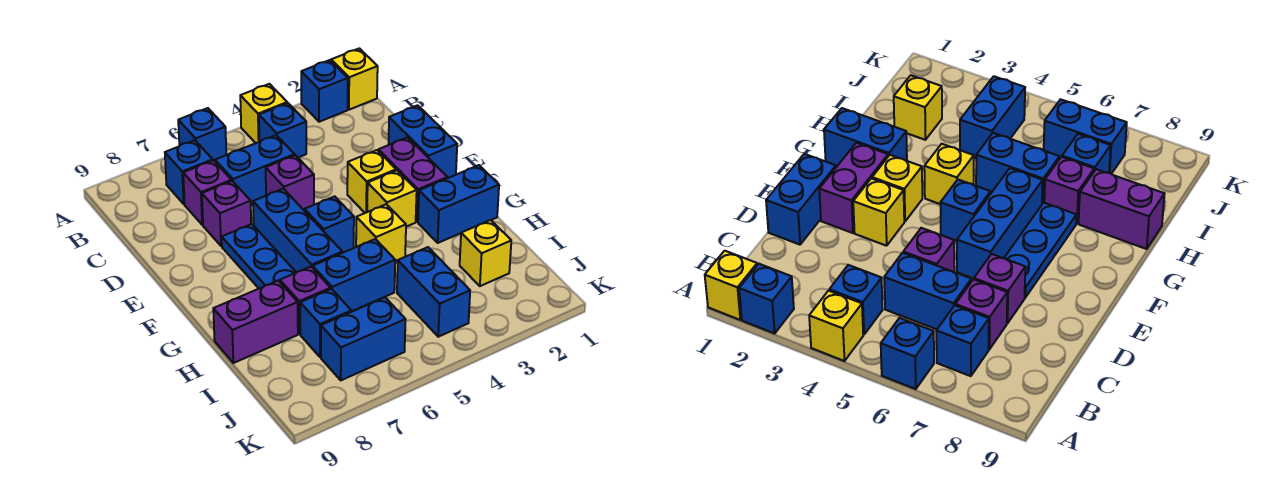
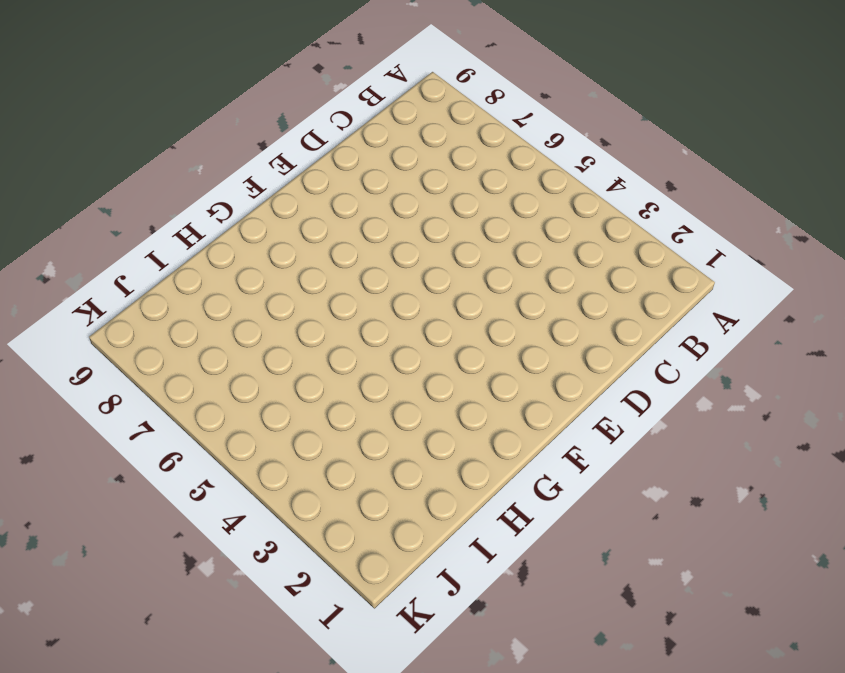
none -> yellow brick A1 level 1
none -> blue brick A2 level 1
none -> yellow brick A4 level 1

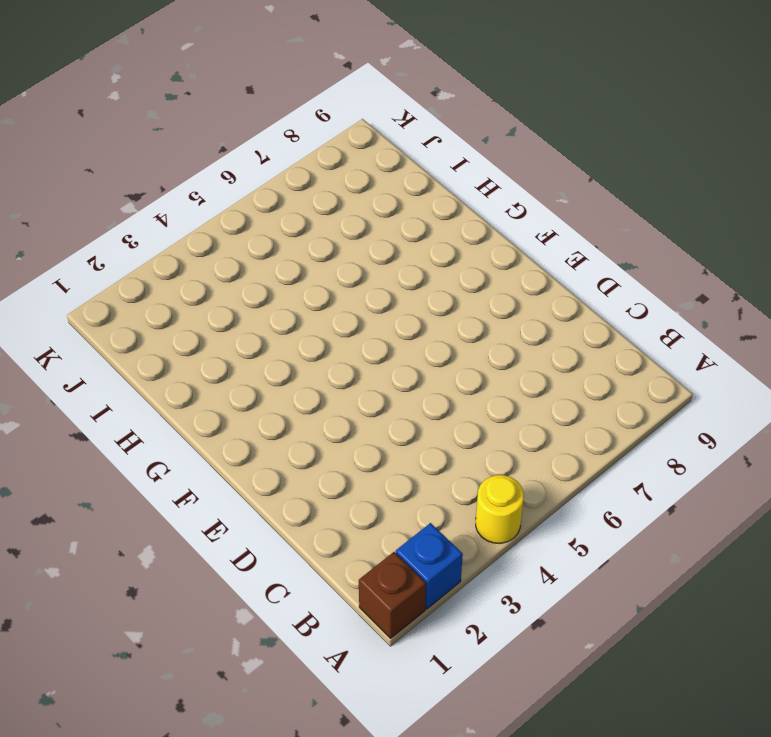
brown brick A1 level 1 -> yellow brick A1 level 1
yellow round brick A4 level 1 -> yellow brick A4 level 1
none -> blue brick A6 level 1
none -> blue brick B4 level 1
none -> blue brick B7 level 1

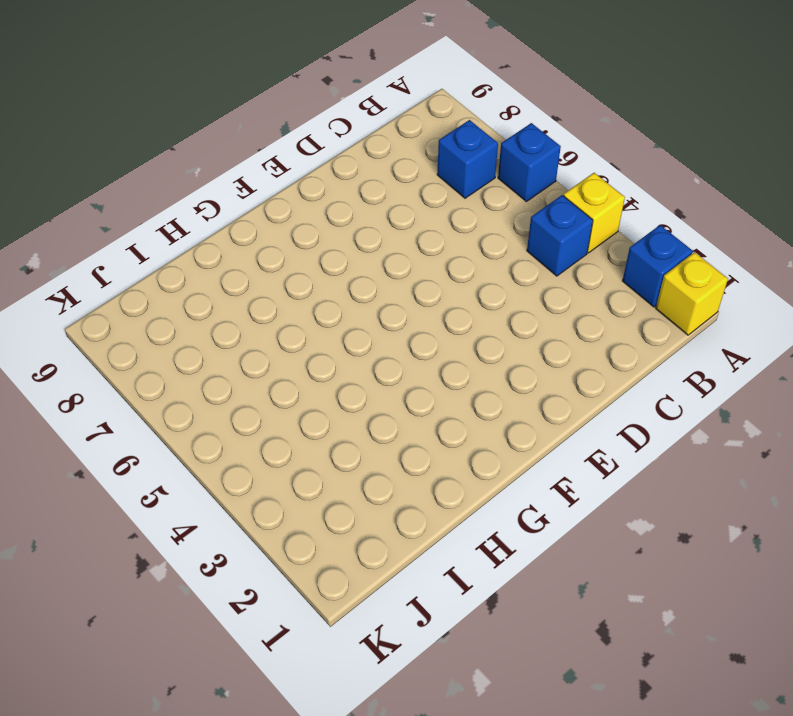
none -> blue brick C5:C6 level 1
none -> purple brick C7 level 1
none -> blue brick D1:E1 level 1

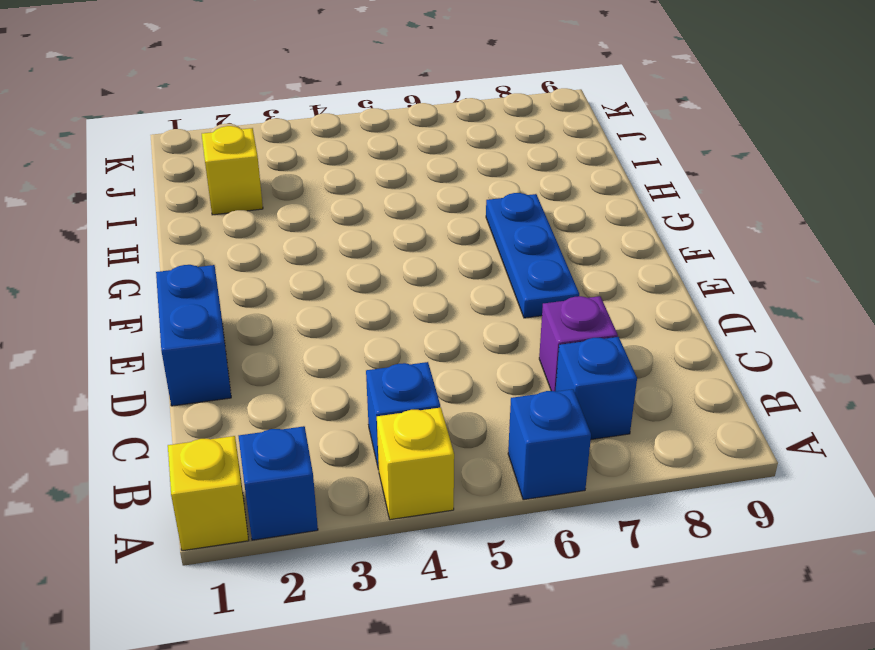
none -> blue brick C5:C6 level 1
none -> purple brick D5 level 1
none -> purple brick D7 level 1

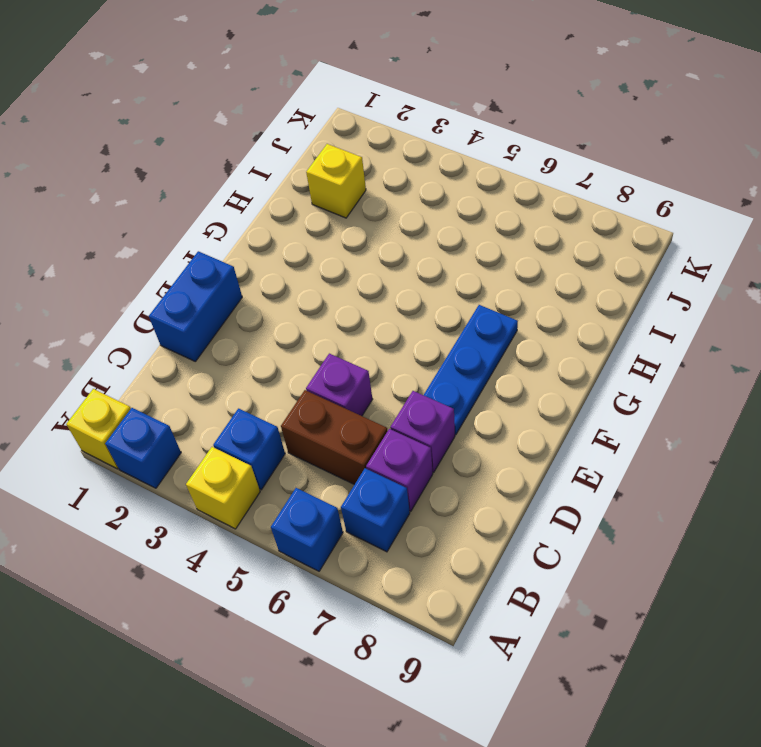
brown brick C5:C6 level 1 -> blue brick C5:C6 level 1
none -> purple brick E2:F2 level 1
none -> yellow brick E3 level 1
none -> blue brick E6:G6 level 1

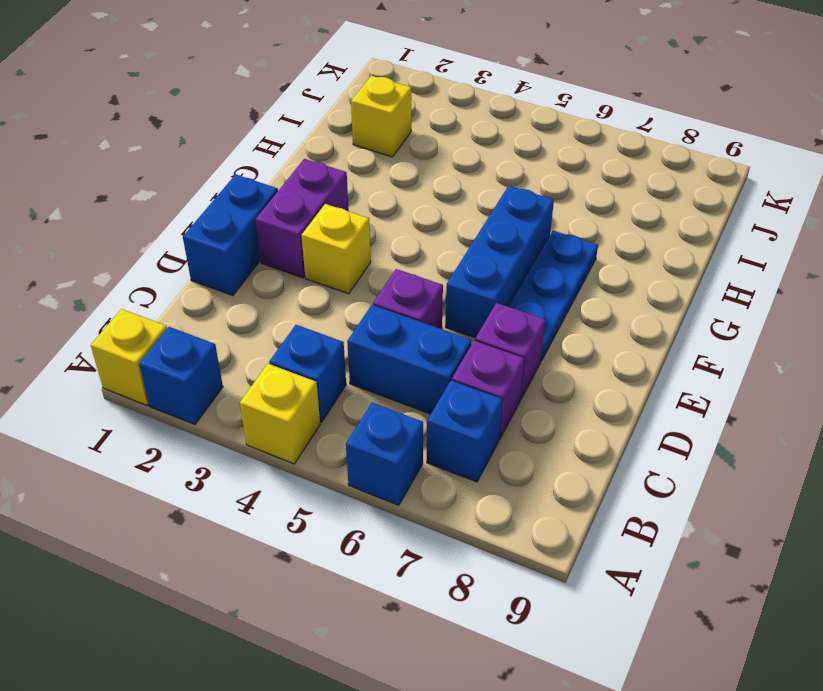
none -> yellow brick F3 level 1
none -> blue brick F5 level 1
none -> blue brick G1:G2 level 1

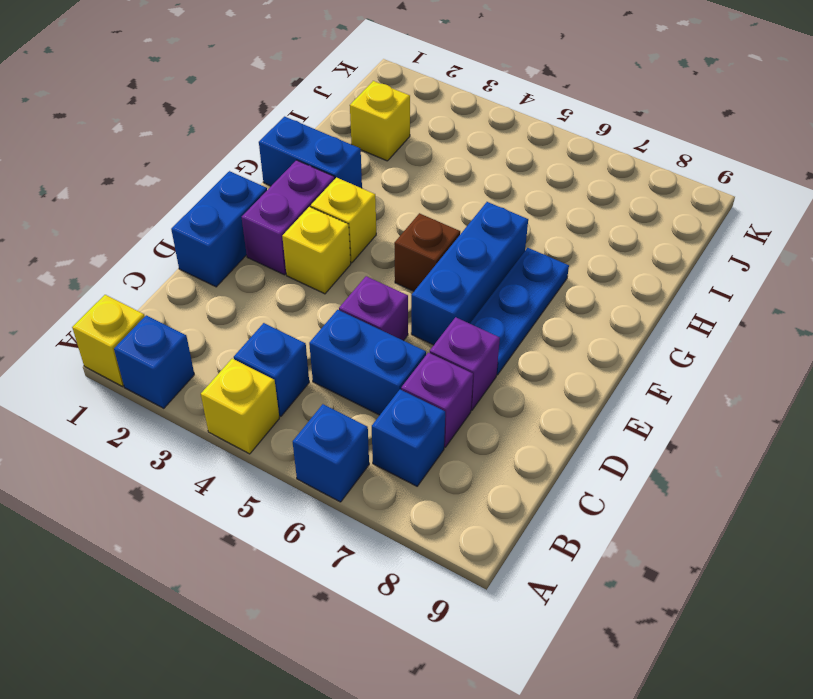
brown brick F5 level 1 -> blue brick F5 level 1
none -> yellow brick G4 level 1
none -> blue brick H5:H6 level 1
none -> purple brick H7 level 1

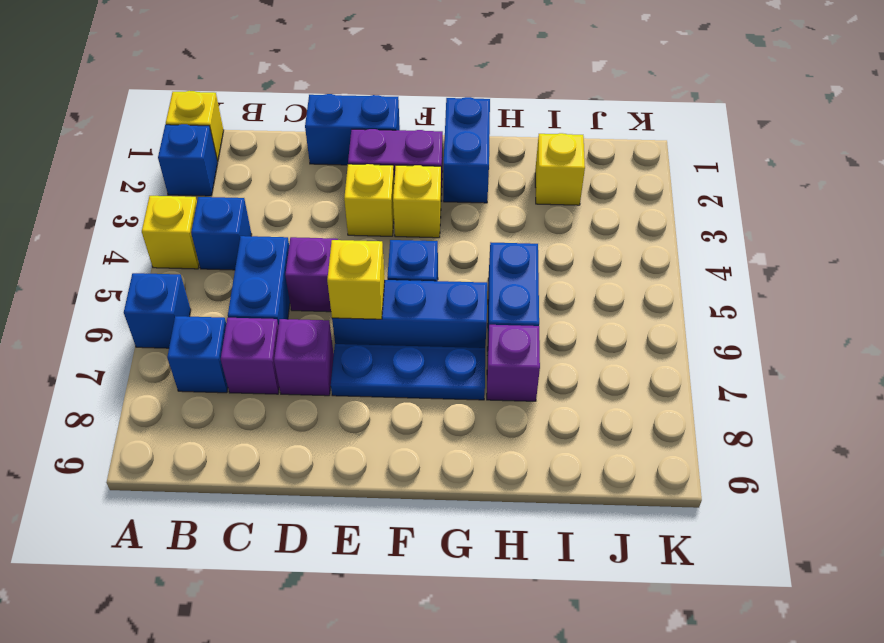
yellow brick E6 level 2 -> yellow brick G4 level 1
none -> purple brick H8:H9 level 1
none -> blue brick I4:J4 level 1
none -> blue brick I7 level 1

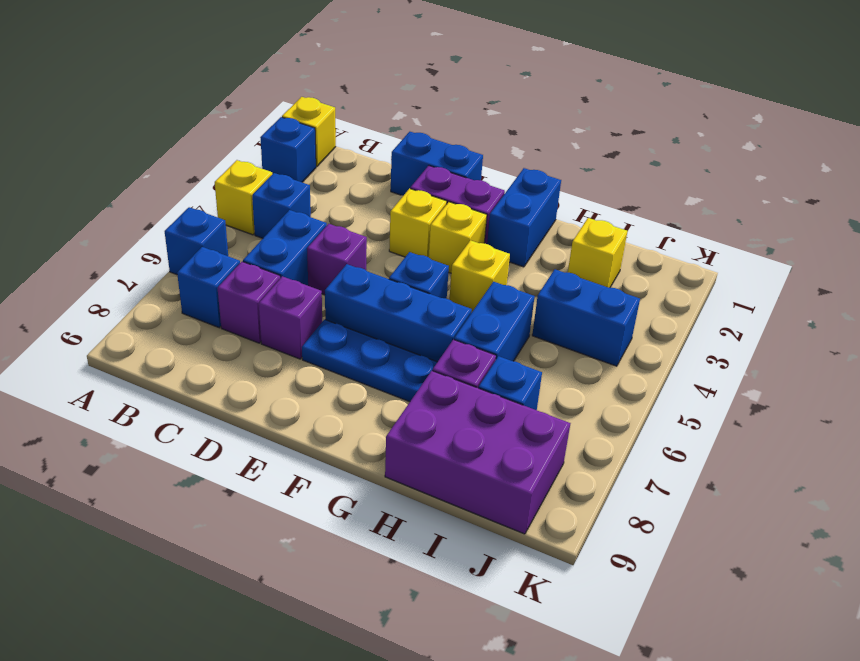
purple brick H8:J9 level 1 -> purple brick H8:H9 level 1
none -> blue brick J6:J7 level 1

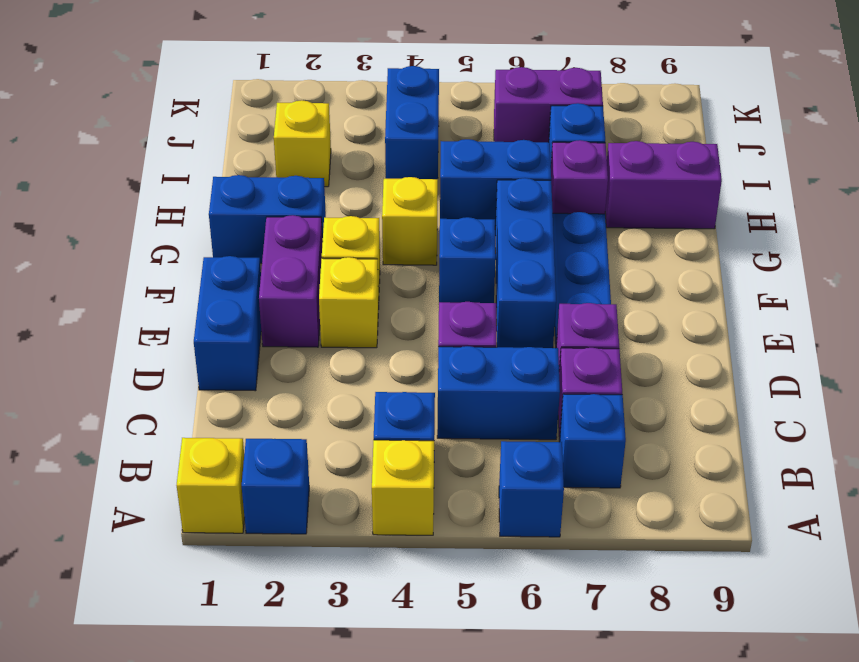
purple brick J6:J7 level 1 -> blue brick J6:J7 level 1

